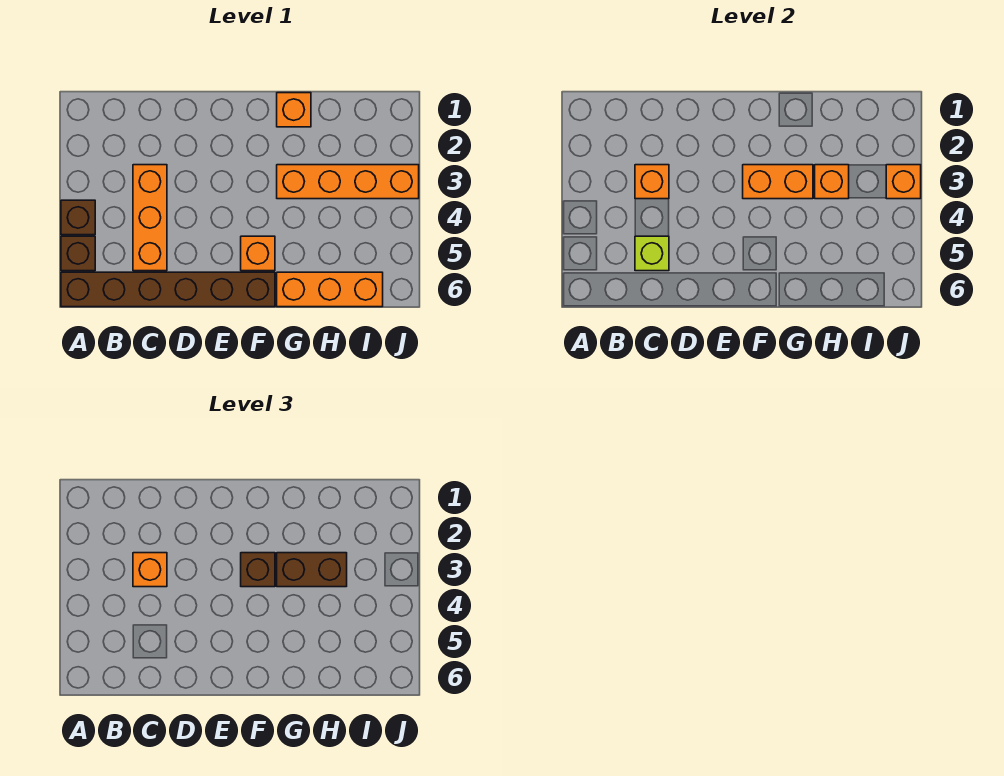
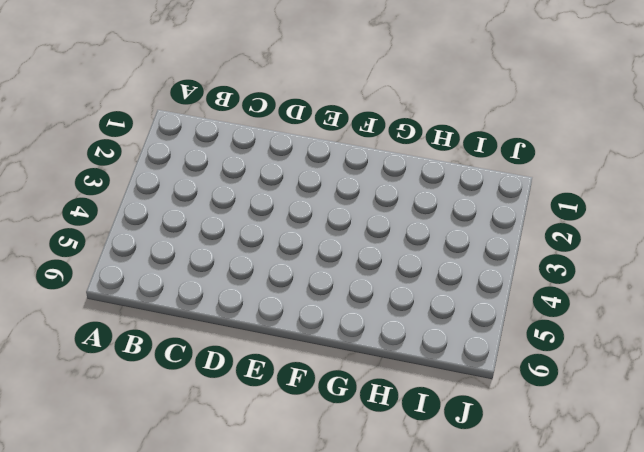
none -> brown brick A4 level 1
none -> brown brick A5 level 1
none -> brown brick A6:F6 level 1

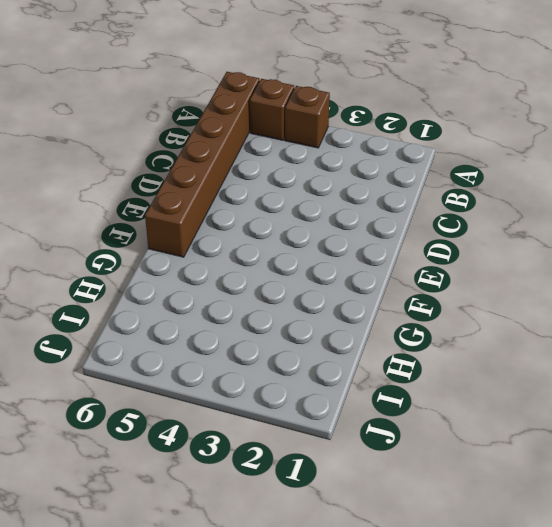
none -> orange brick C3:C5 level 1
none -> orange brick F5 level 1
none -> orange brick G1 level 1

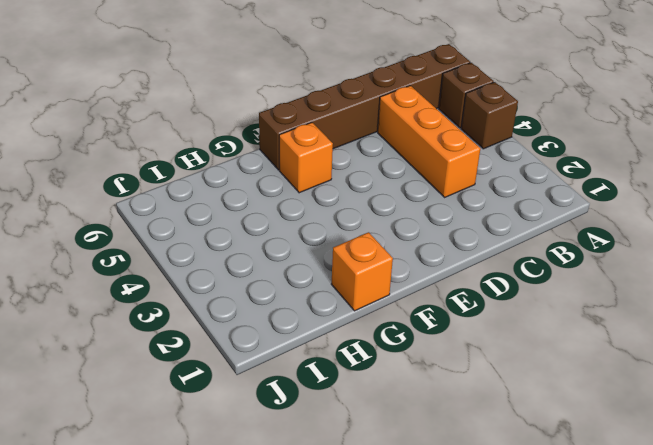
none -> orange brick G3:J3 level 1
none -> orange brick G6:I6 level 1
none -> orange brick C3 level 2

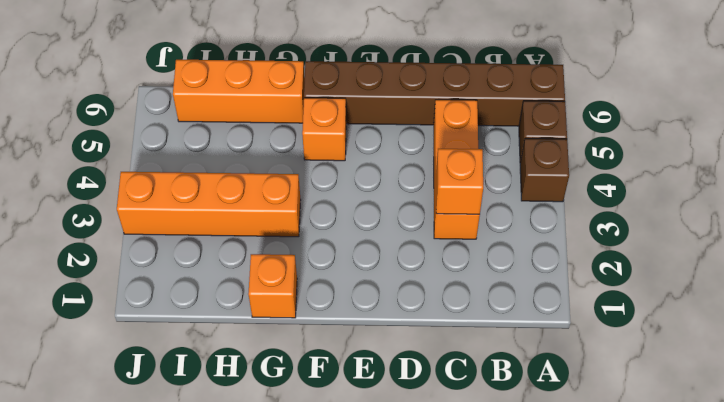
none -> lime brick C5 level 2
none -> orange brick F3:G3 level 2
none -> orange brick H3 level 2

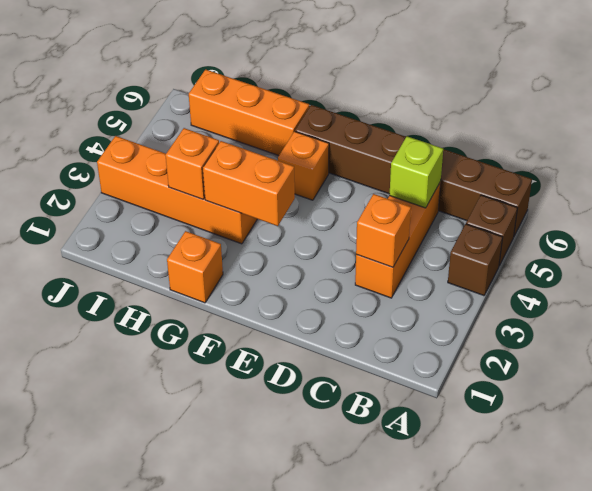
none -> orange brick J3 level 2
none -> orange brick C3 level 3
none -> brown brick F3 level 3

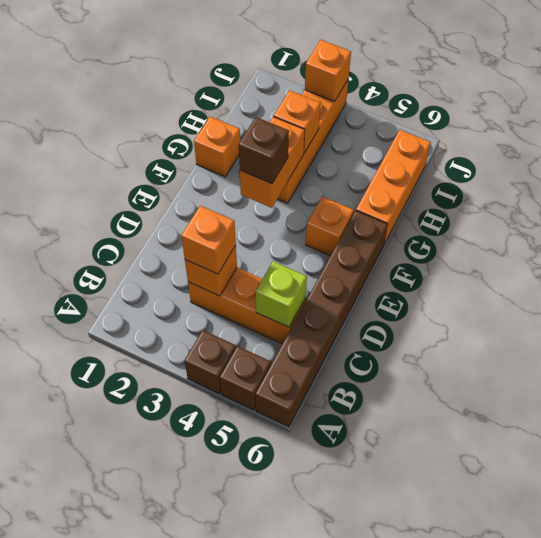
none -> brown brick G3:H3 level 3

